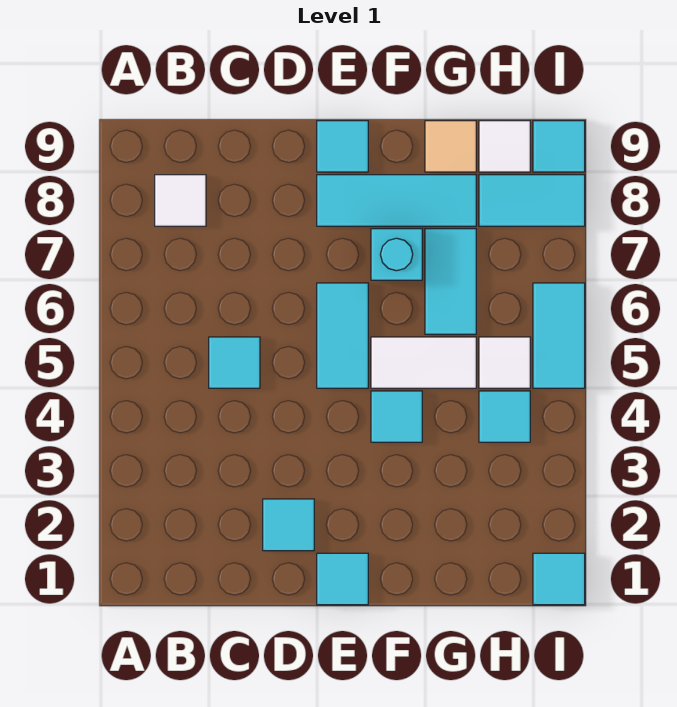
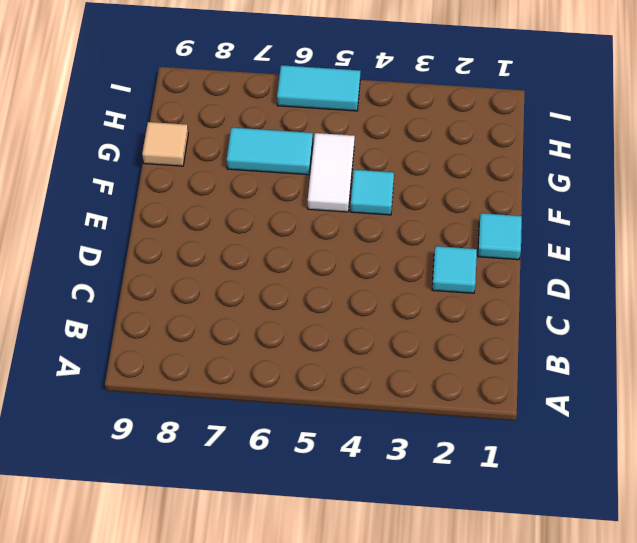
none -> white tile B8 level 1
none -> cyan tile C5 level 1
none -> cyan tile E5:E6 level 1

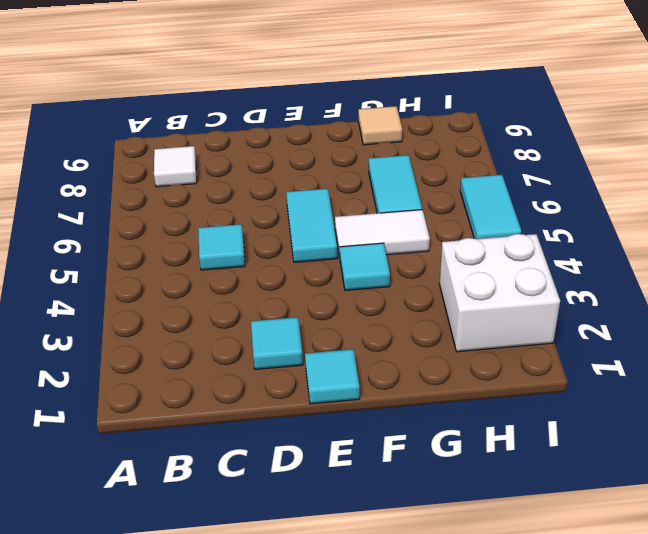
white brick H2:I3 level 1 -> none
none -> cyan tile E8:G8 level 1
none -> cyan tile E9 level 1
none -> cyan brick F7 level 1

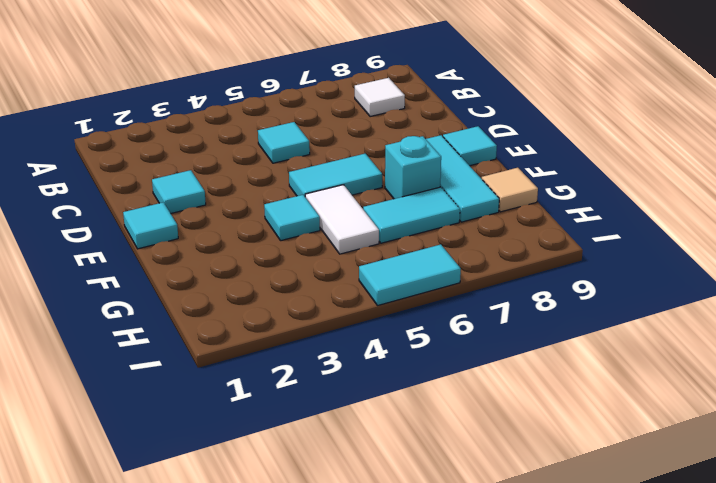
none -> cyan tile H4 level 1
none -> white tile H5 level 1
none -> cyan tile H8:I8 level 1

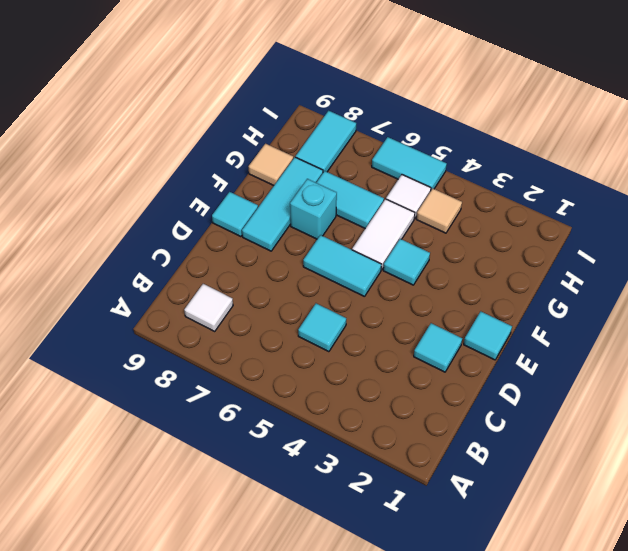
tan tile H4 level 1 -> cyan tile H4 level 1
none -> white tile H9 level 1
none -> cyan tile I1 level 1
none -> cyan tile I9 level 1

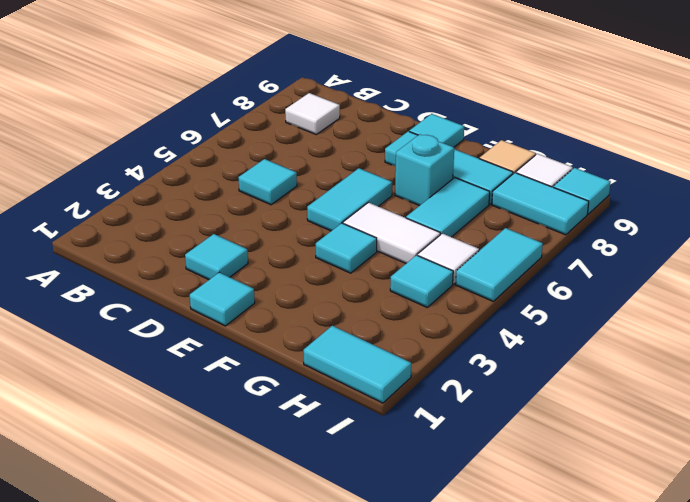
cyan tile H1:I1 level 1 -> cyan tile I1 level 1

